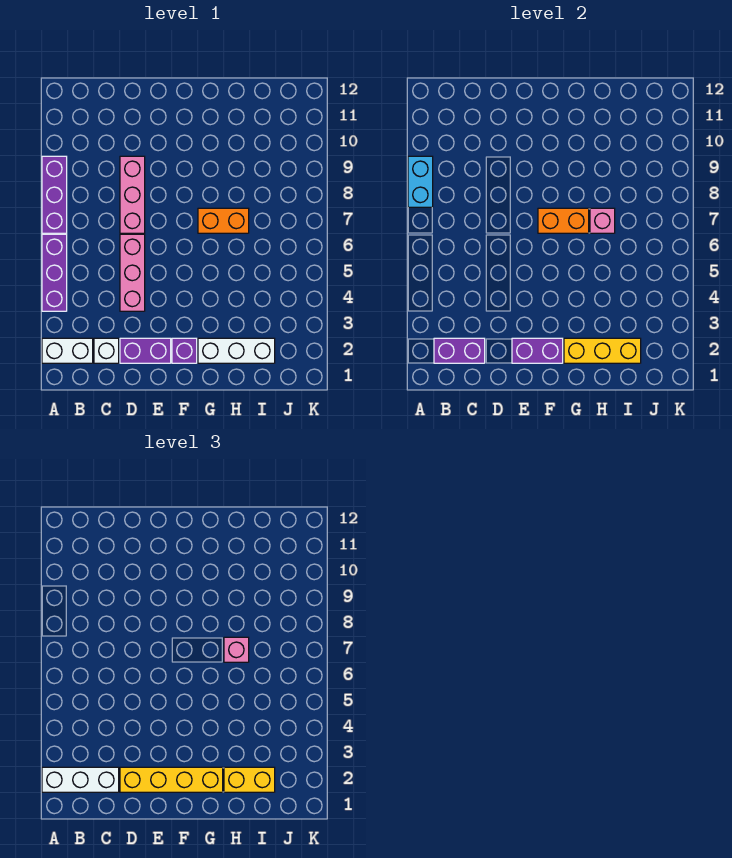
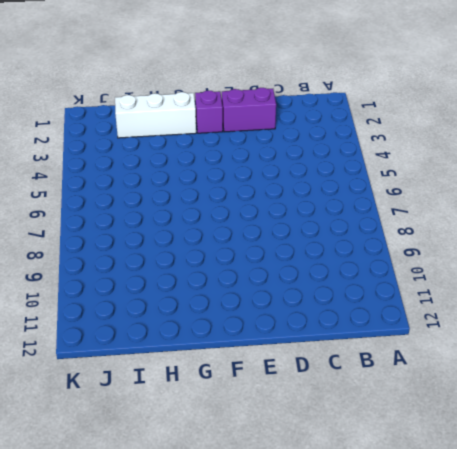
none -> white brick A2:B2 level 1
none -> purple brick A4:A6 level 1
none -> purple brick A7:A9 level 1

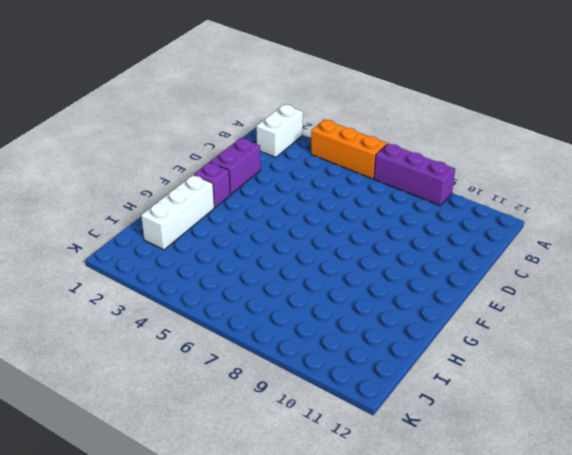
orange brick A4:A6 level 1 -> purple brick A4:A6 level 1
none -> white brick C2 level 1
none -> pink brick D4:D6 level 1
none -> pink brick D7:D9 level 1

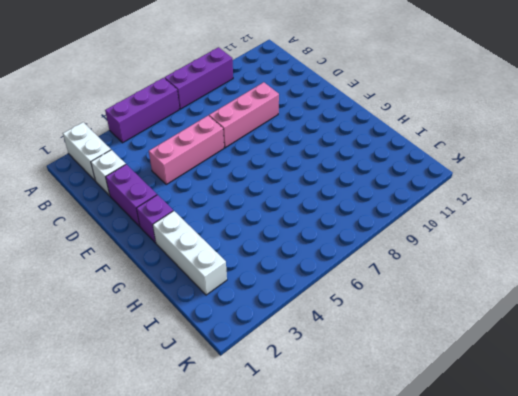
none -> orange brick G7:H7 level 1
none -> cyan brick A8:A9 level 2
none -> purple brick B2:C2 level 2

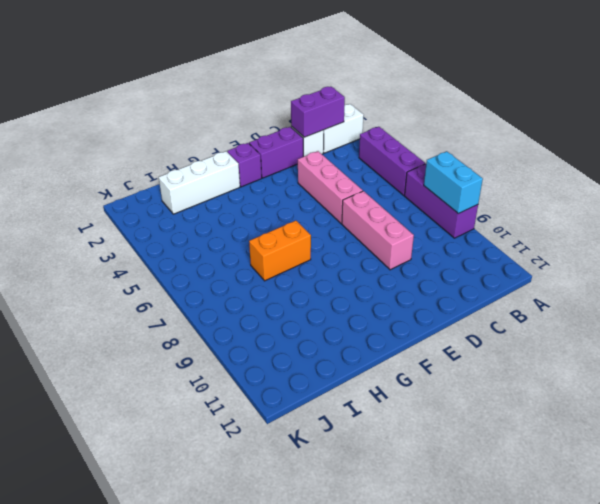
none -> purple brick E2:F2 level 2
none -> orange brick F7:G7 level 2
none -> yellow brick G2:I2 level 2

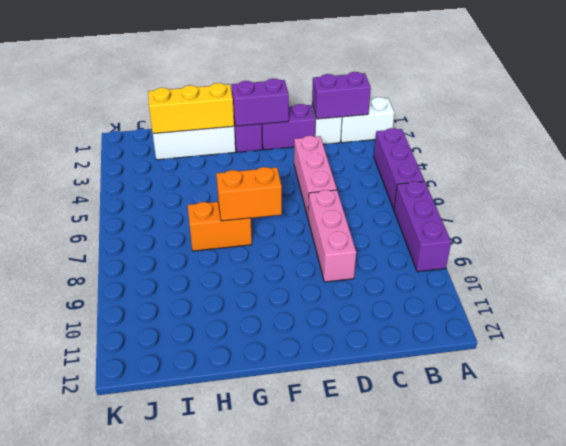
none -> cyan brick A8:A9 level 2
none -> pink brick H7 level 2
none -> white brick A2:C2 level 3

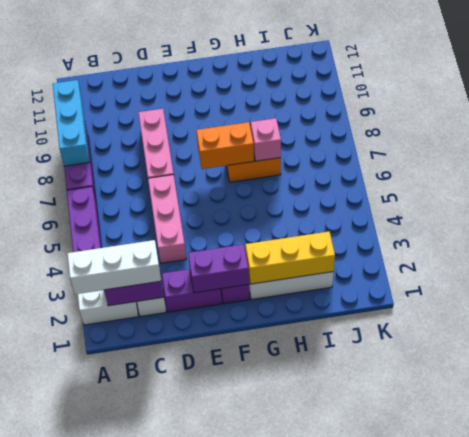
cyan brick A8:A10 level 2 -> cyan brick A8:A9 level 2
none -> yellow brick D2:G2 level 3
none -> yellow brick H2:I2 level 3
none -> pink brick H7 level 3

